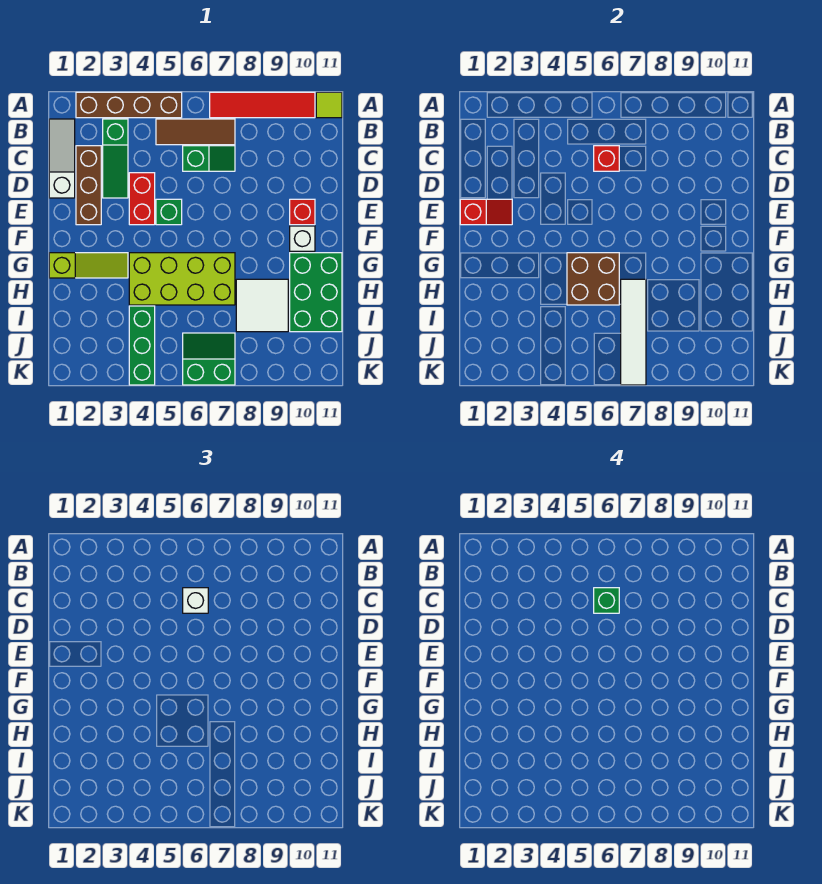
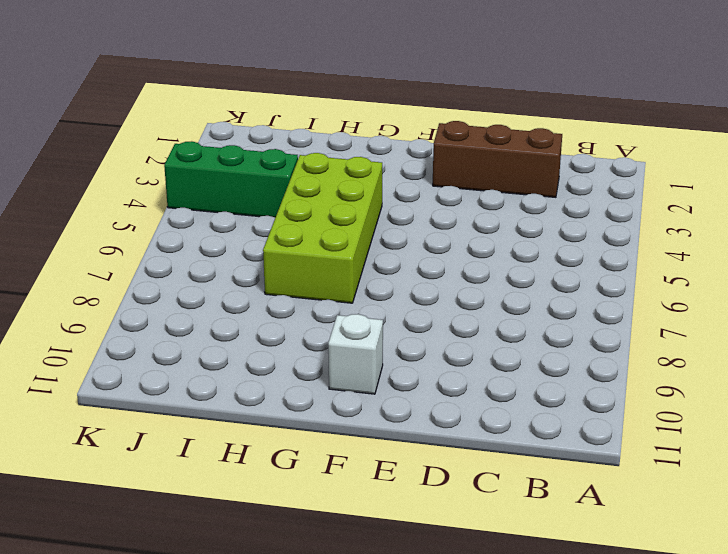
none -> brown brick A2:A5 level 1
none -> red tile A7:A10 level 1
none -> lime tile A11 level 1

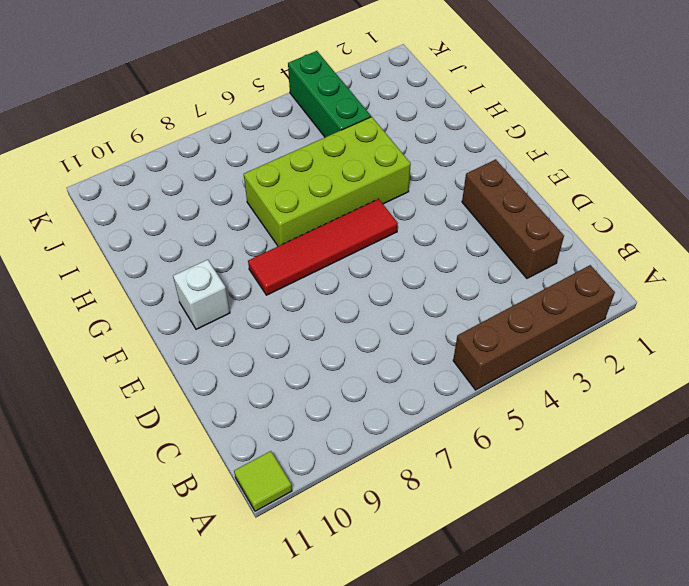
red tile F5:F8 level 1 -> red tile A7:A10 level 1
none -> white slope B1:D1 level 1 top D
none -> green slope B3:D3 level 1 top B
none -> brown tile B5:B7 level 1

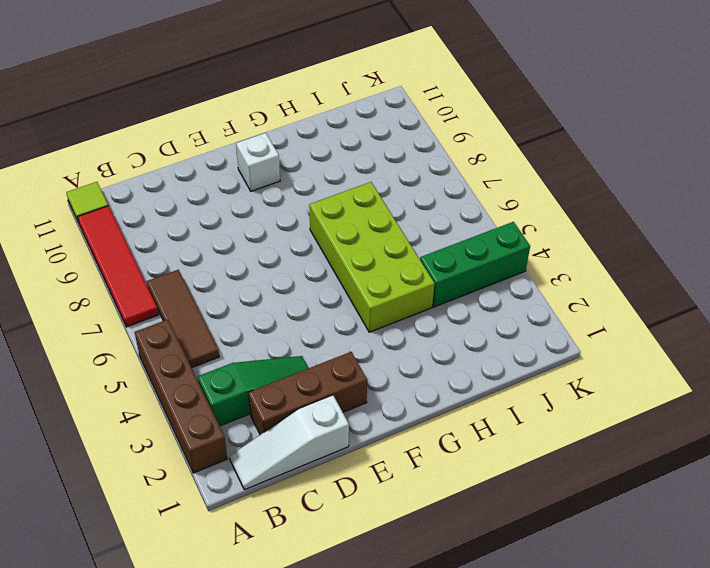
none -> green slope C6:C7 level 1 top 6
none -> red brick D4:E4 level 1
none -> green brick E5 level 1

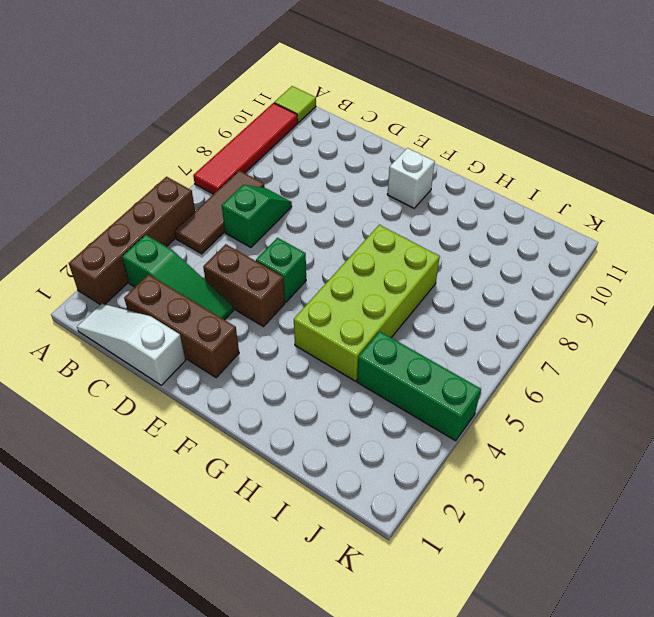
brown brick D4:E4 level 1 -> red brick D4:E4 level 1
none -> red brick E10 level 1
none -> lime slope G1:G3 level 1 top 1
none -> green brick G10:I11 level 1

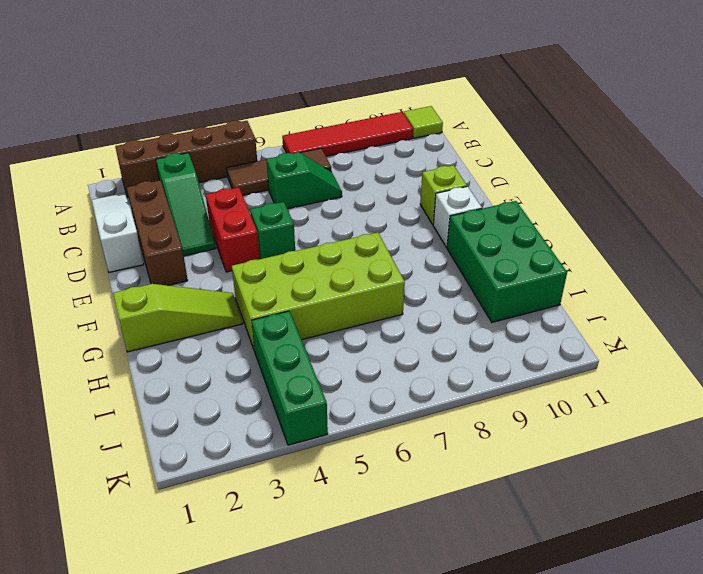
lime brick E10 level 1 -> red brick E10 level 1
none -> white tile H8:I9 level 1
none -> green slope J6:K7 level 1 top K
none -> red brick C6 level 2

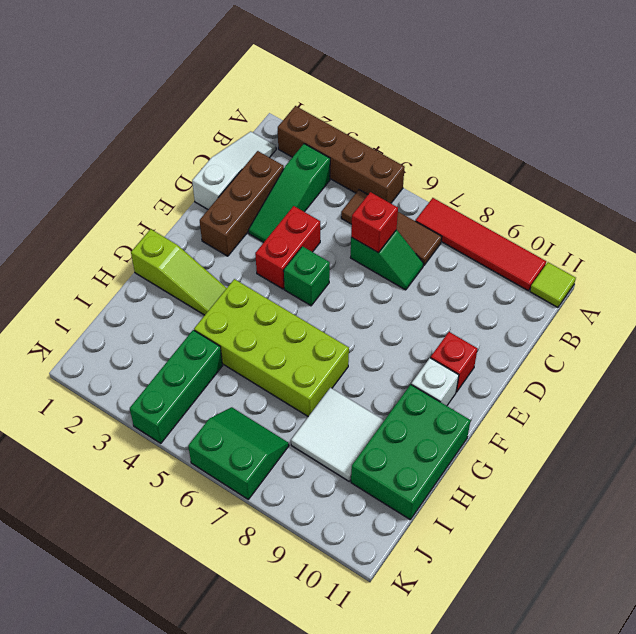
none -> red slope E1:E2 level 2 top 1
none -> brown brick G5:H6 level 2
none -> white tile H7:K7 level 2

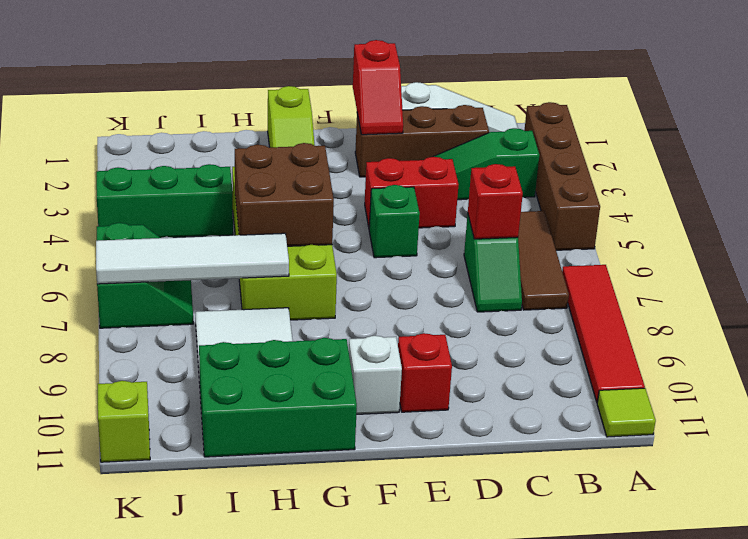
lime brick K11 level 1 -> none
none -> white brick C6 level 3
none -> green brick C6 level 4

